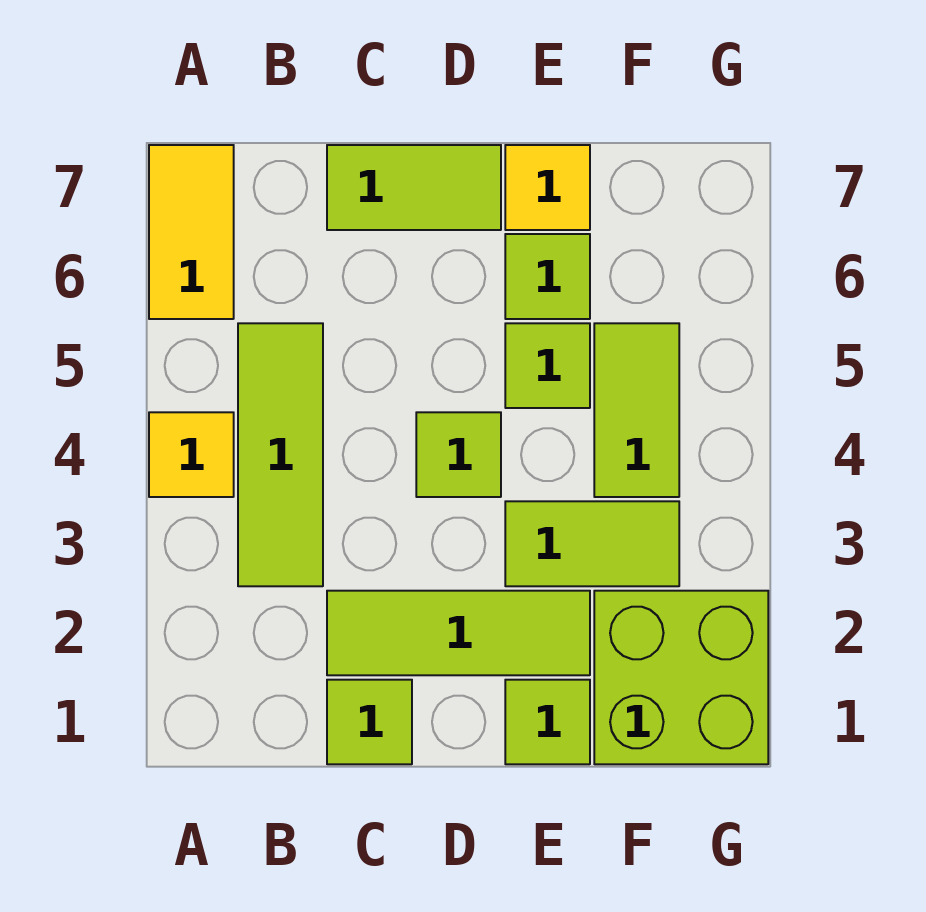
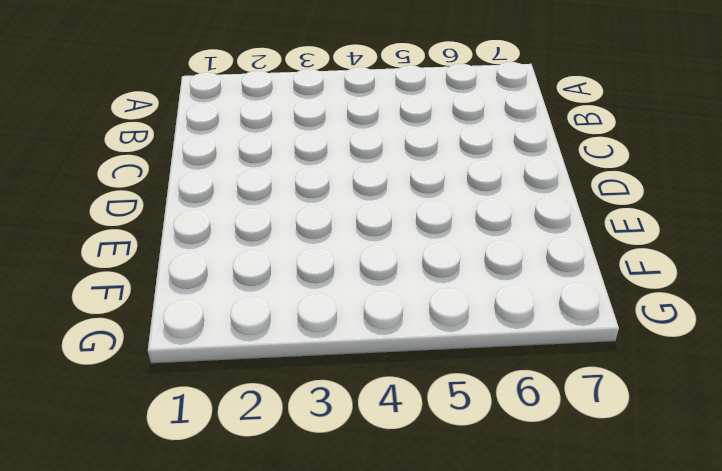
none -> yellow tile A4 level 1
none -> yellow tile A6:A7 level 1
none -> lime tile B3:B5 level 1

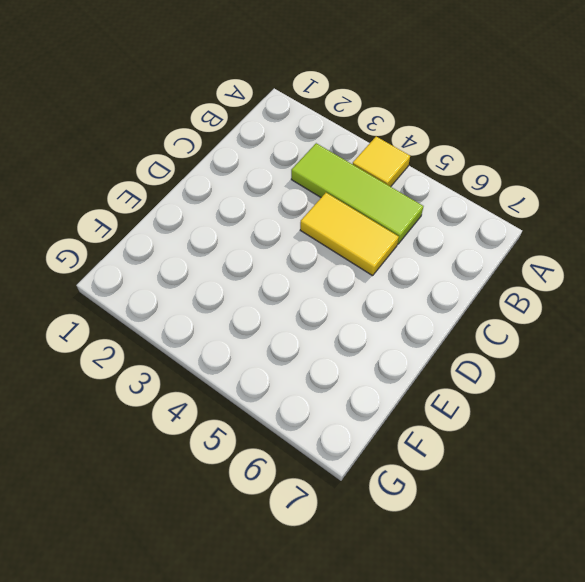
yellow tile C4:C5 level 1 -> yellow tile A6:A7 level 1
none -> lime tile C1 level 1
none -> lime tile C2:E2 level 1
none -> lime tile C7:D7 level 1

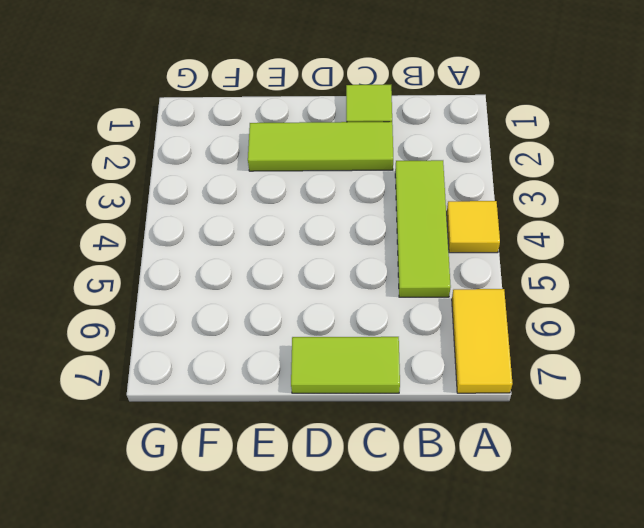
none -> lime tile D4 level 1
none -> lime tile E1 level 1
none -> lime tile E3:F3 level 1

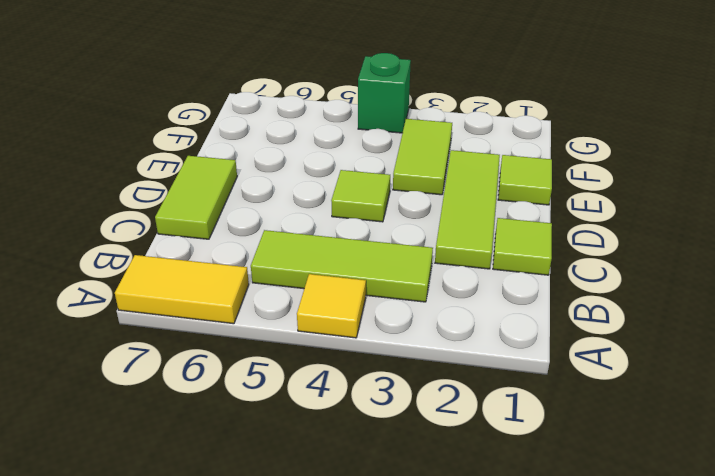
green brick G4 level 1 -> none
none -> lime tile E5 level 1
none -> lime tile E6 level 1
none -> yellow tile E7 level 1

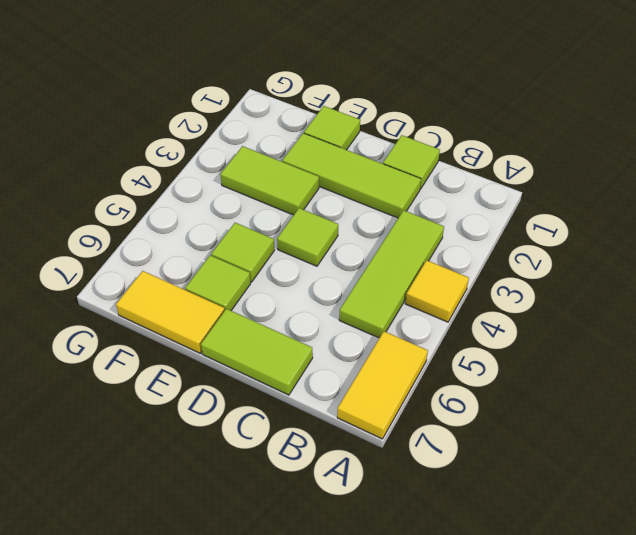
yellow tile E7:F7 level 1 -> yellow tile E7 level 1
none -> lime brick F1:G2 level 1
none -> lime tile F4:F5 level 1

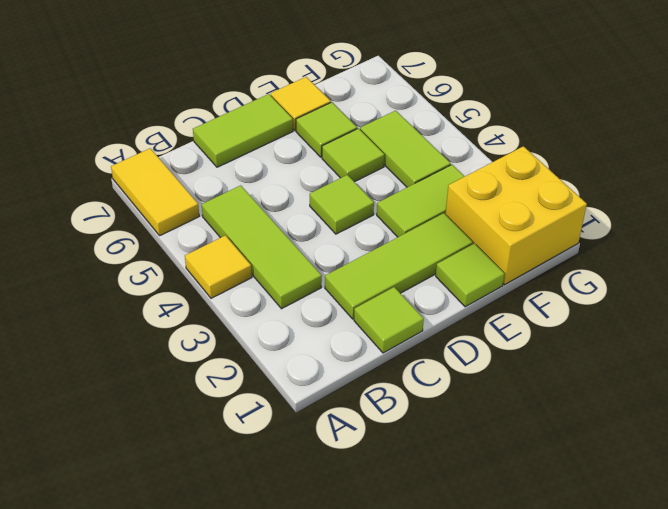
yellow brick F1:G2 level 1 -> lime brick F1:G2 level 1

